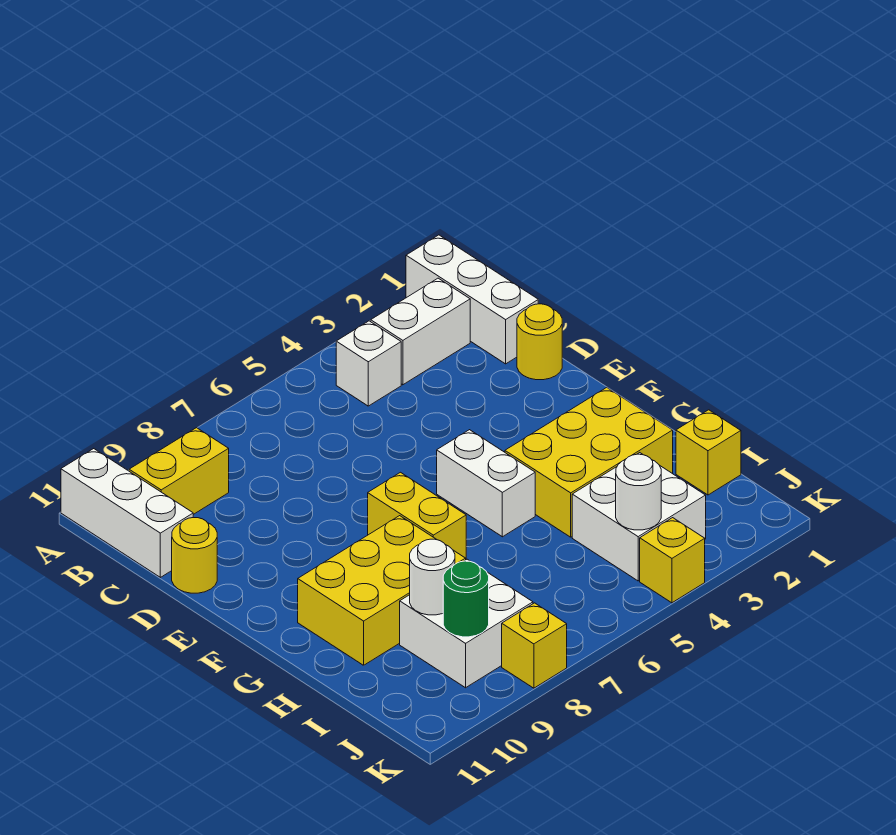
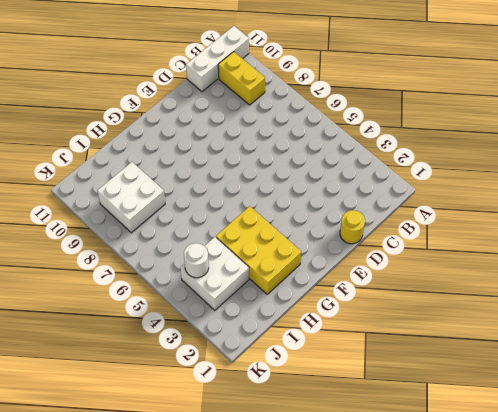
none -> white brick A1:C1 level 1
none -> white brick B2:B3 level 1
none -> white brick B4 level 1

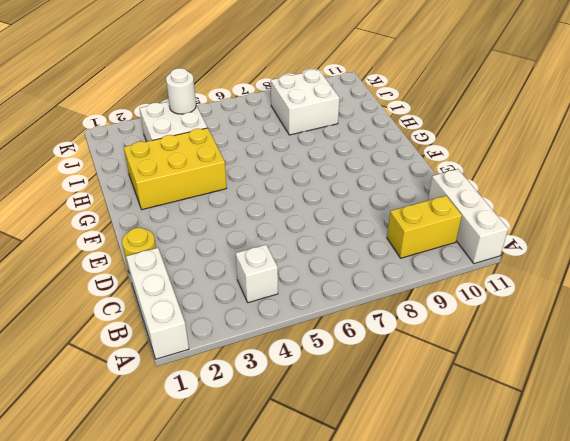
none -> white brick B2:B3 level 1
none -> yellow round brick D11 level 1
none -> white brick F5:G5 level 1

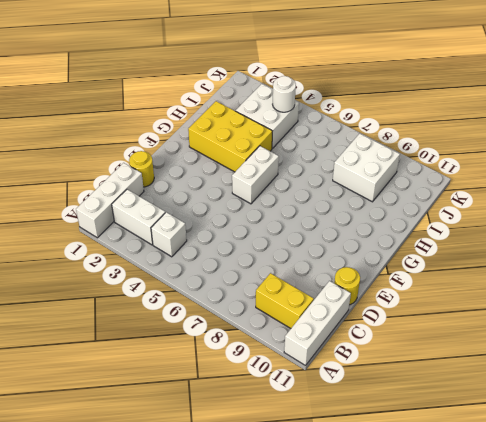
none -> yellow brick F7:G7 level 1
none -> yellow brick G8:H10 level 1
none -> yellow brick I1 level 1

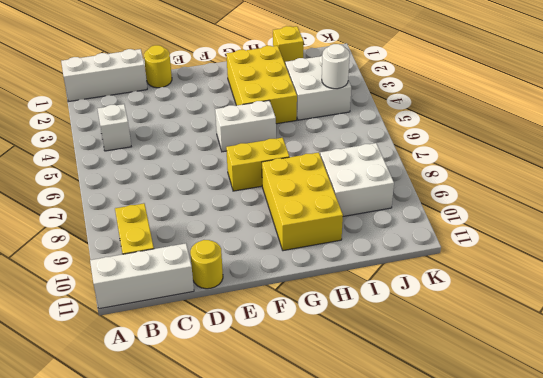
none -> white brick B2:B3 level 1
none -> yellow brick K4 level 1
none -> yellow brick K8 level 1

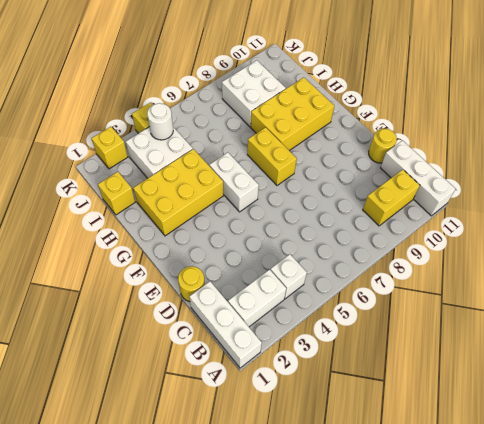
yellow brick K2 level 1 -> yellow brick K8 level 1
none -> white round brick I9 level 2
none -> green round brick J9 level 2

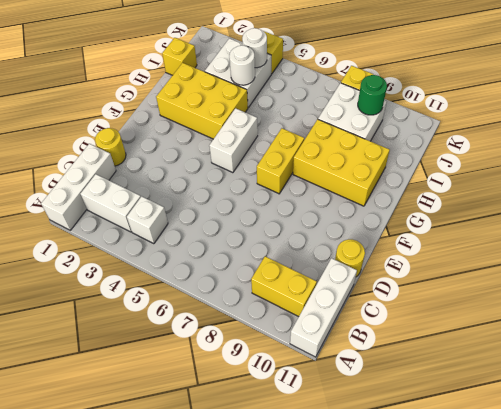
white round brick I4 level 2 -> white round brick I9 level 2

